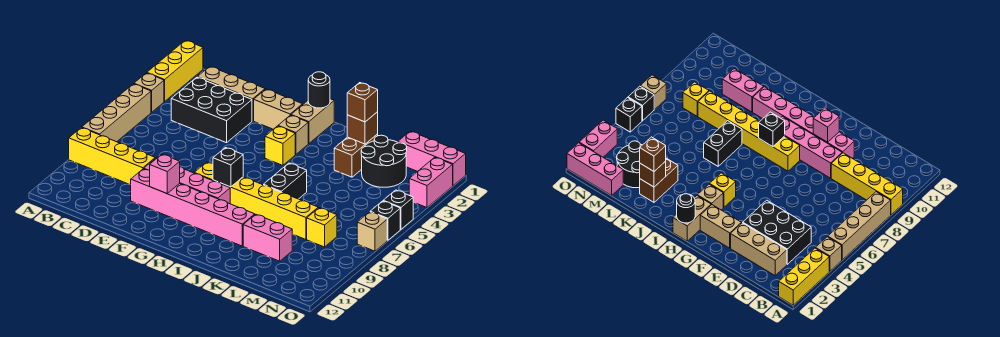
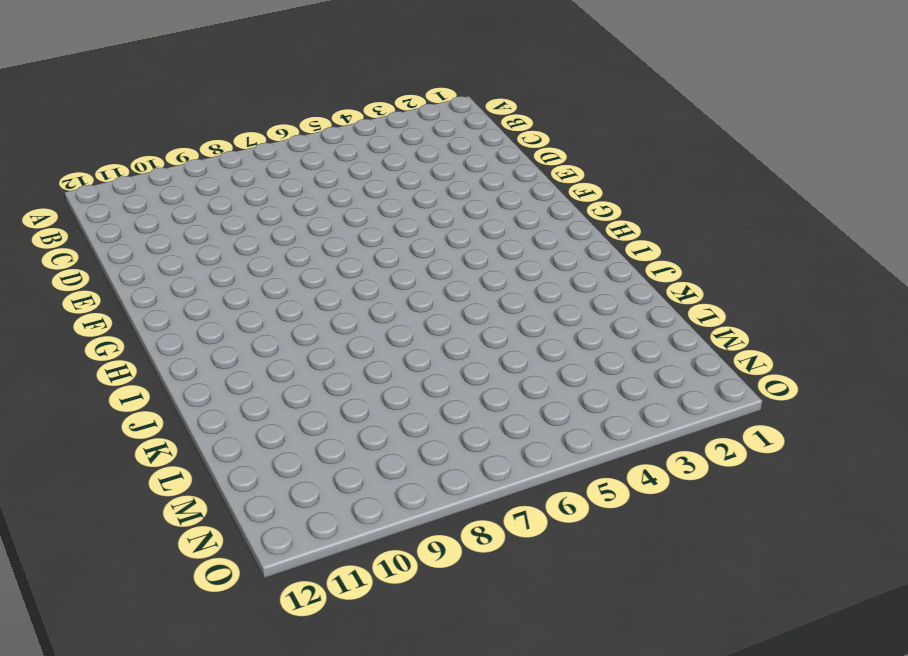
none -> yellow brick A1:A3 level 1
none -> tan brick A4 level 1
none -> tan brick A5:A8 level 1

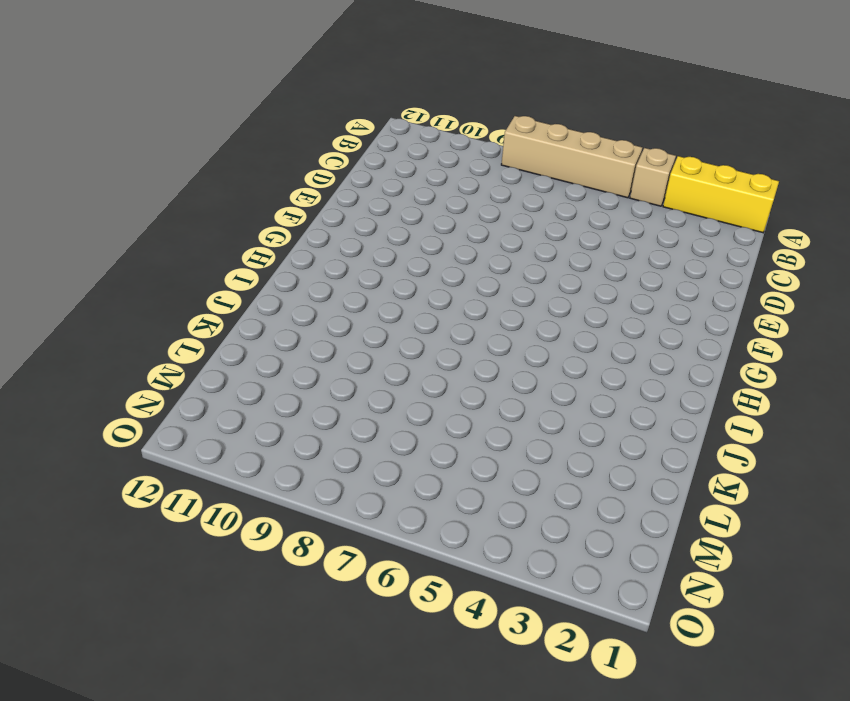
none -> yellow brick A9:D9 level 1
none -> tan brick C2:E2 level 1
none -> black brick C3:E4 level 1

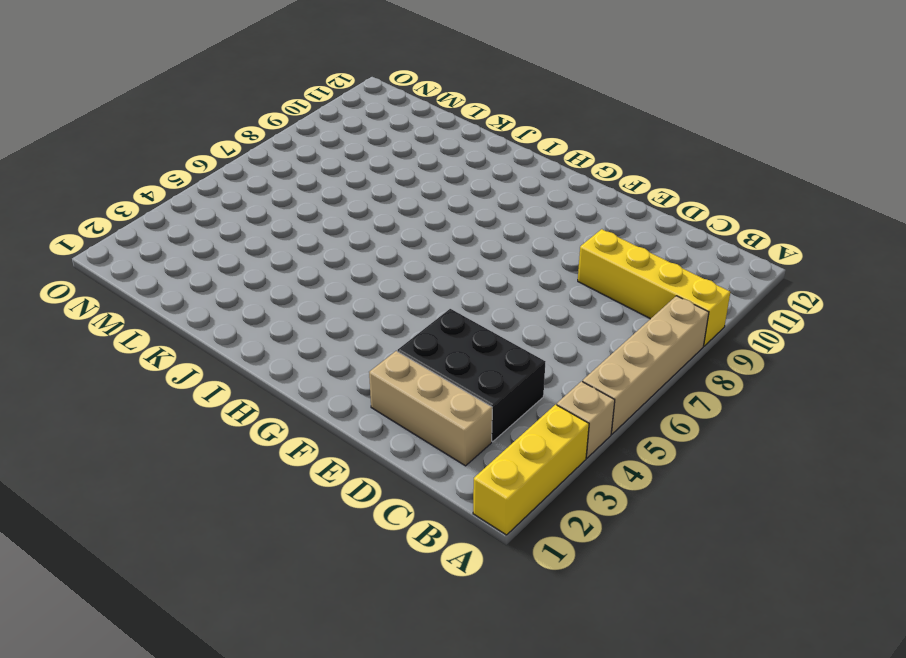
none -> pink brick E9:H9 level 1
none -> pink brick E10:J10 level 1
none -> tan brick F2:G2 level 1

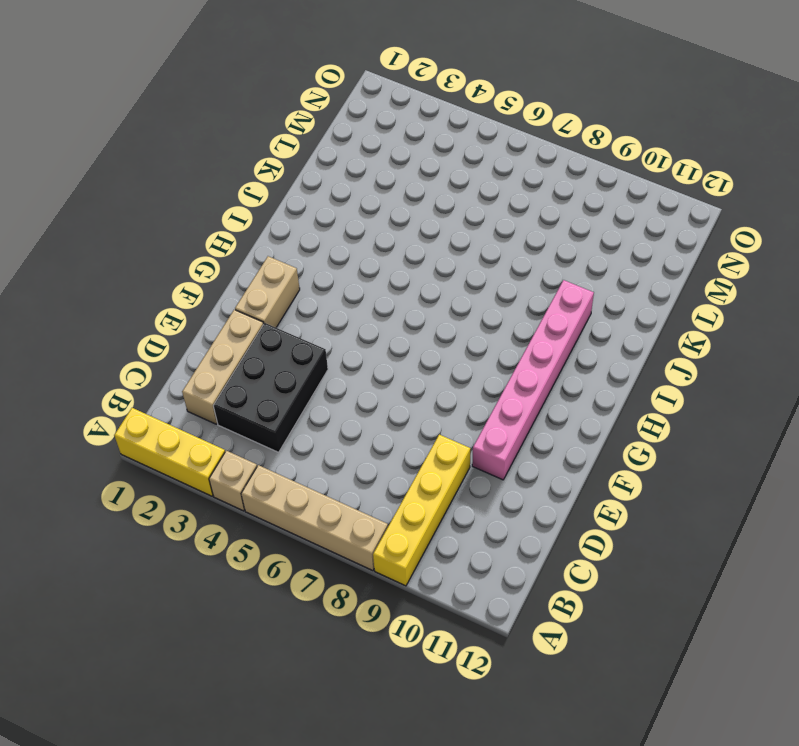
none -> pink brick E9:H9 level 1
none -> yellow brick G8:L8 level 1
none -> tan brick H1:H2 level 1

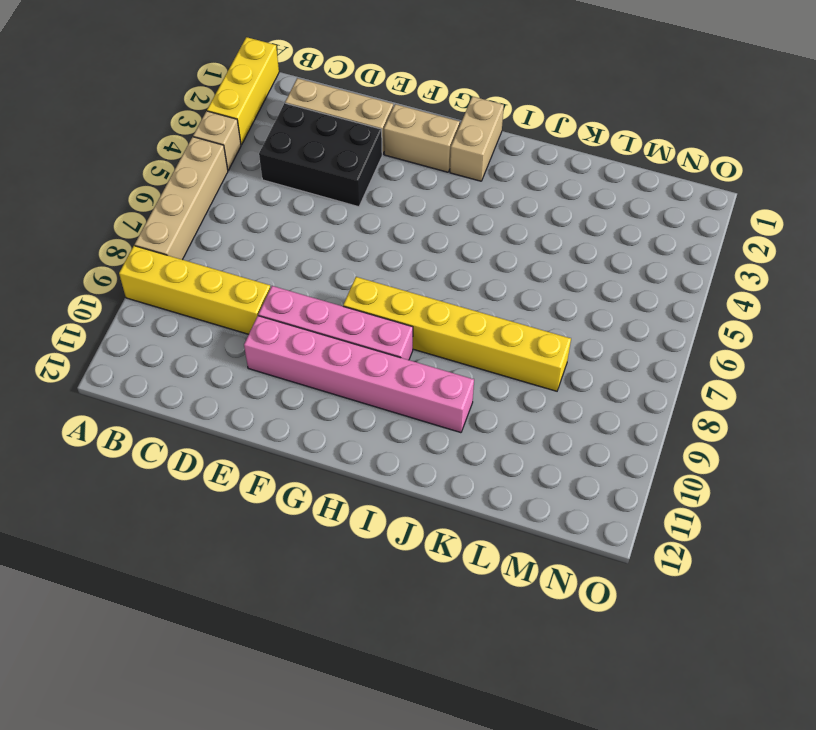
none -> tan brick H3 level 1
none -> yellow brick H4 level 1
none -> black brick J6:J7 level 1

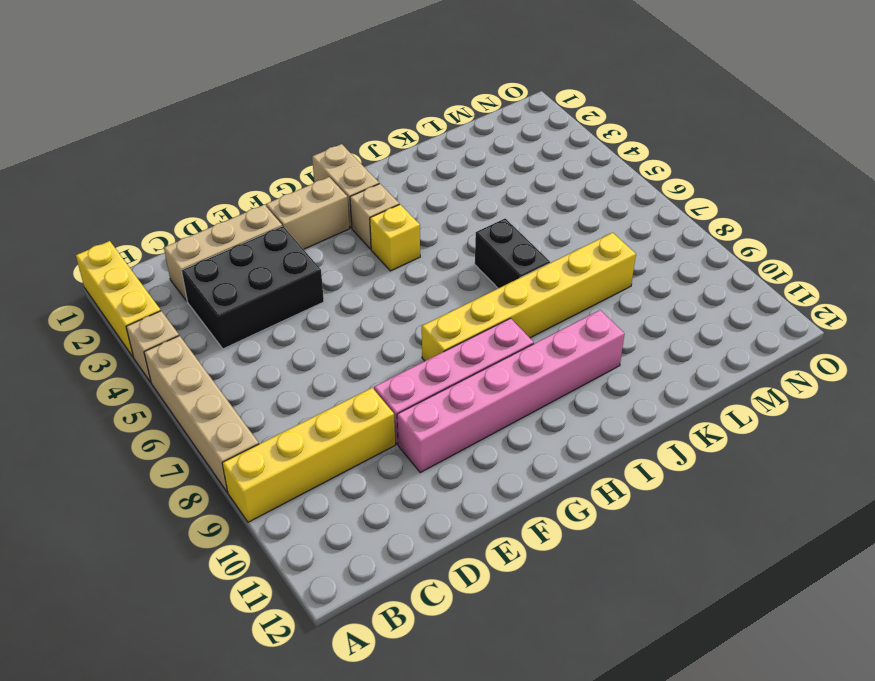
none -> brown brick K2:K3 level 1
none -> pink brick K10:L10 level 1
none -> black round brick L2:M3 level 1

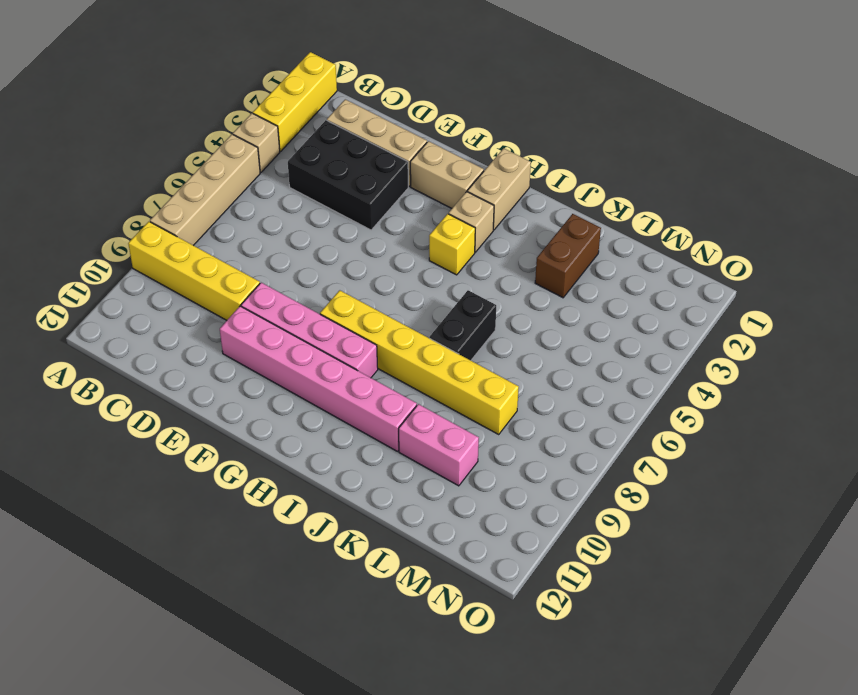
none -> black round brick L2:M3 level 1
none -> pink brick M1:O1 level 1
none -> yellow brick M8 level 1

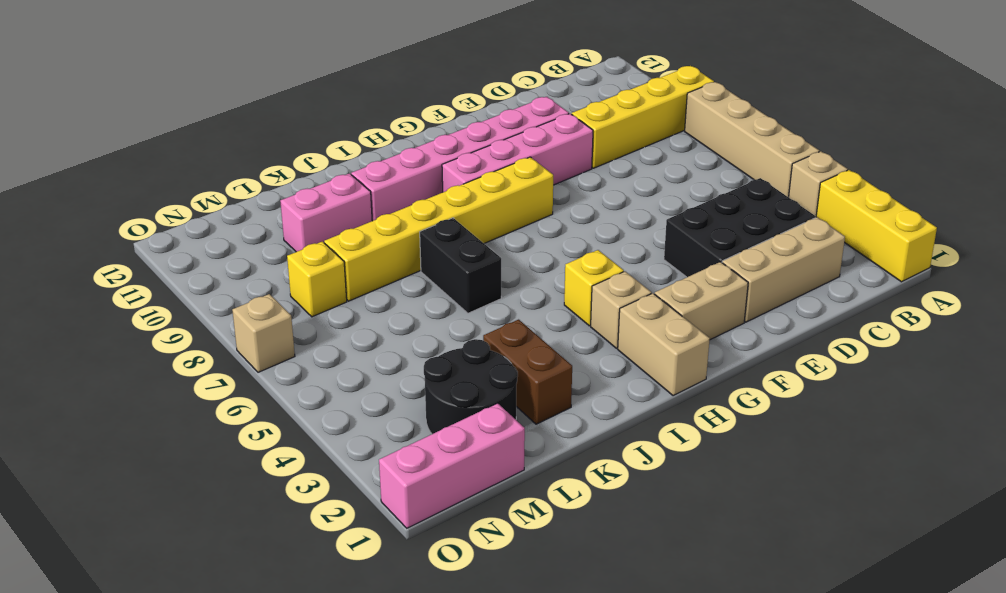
none -> pink brick O2:O3 level 1
none -> black brick O5 level 1
none -> black brick O6 level 1

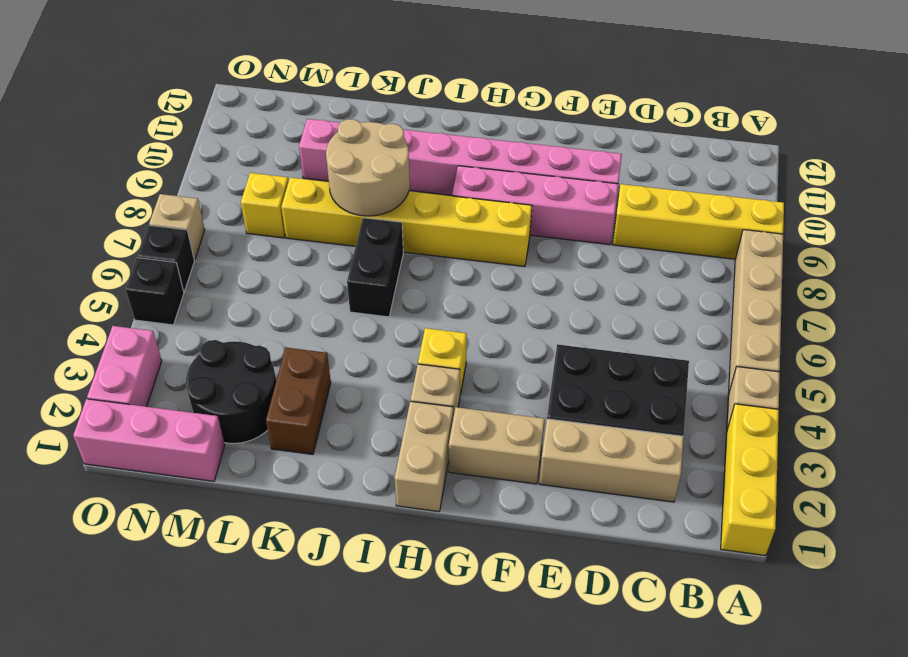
tan round brick J8:K9 level 2 -> none
none -> pink brick F10 level 2
none -> black round brick H1 level 2
none -> black brick H8 level 2

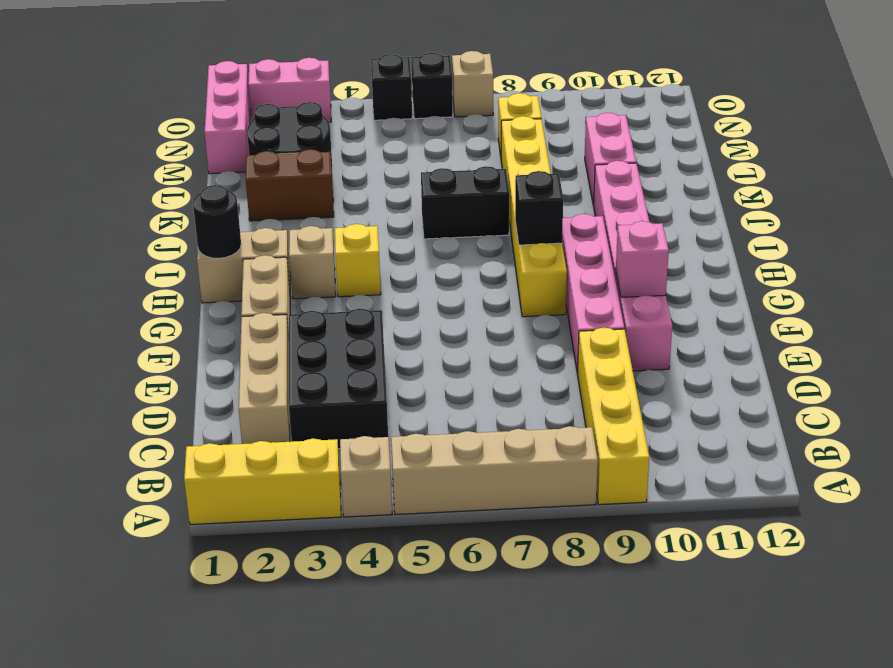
none -> brown brick K2 level 2
none -> brown brick K2 level 3

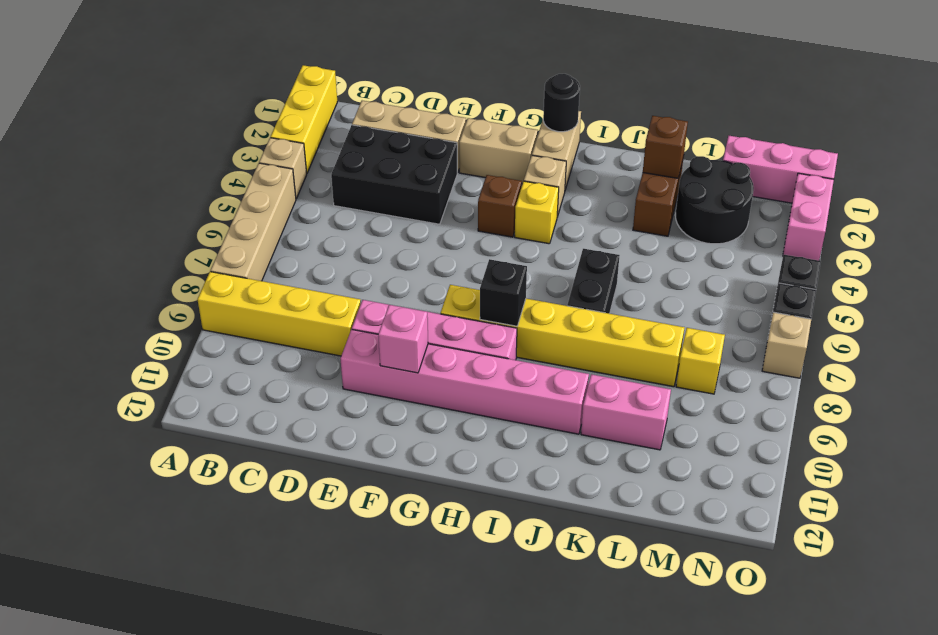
brown brick G4 level 1 -> brown brick K2 level 3

